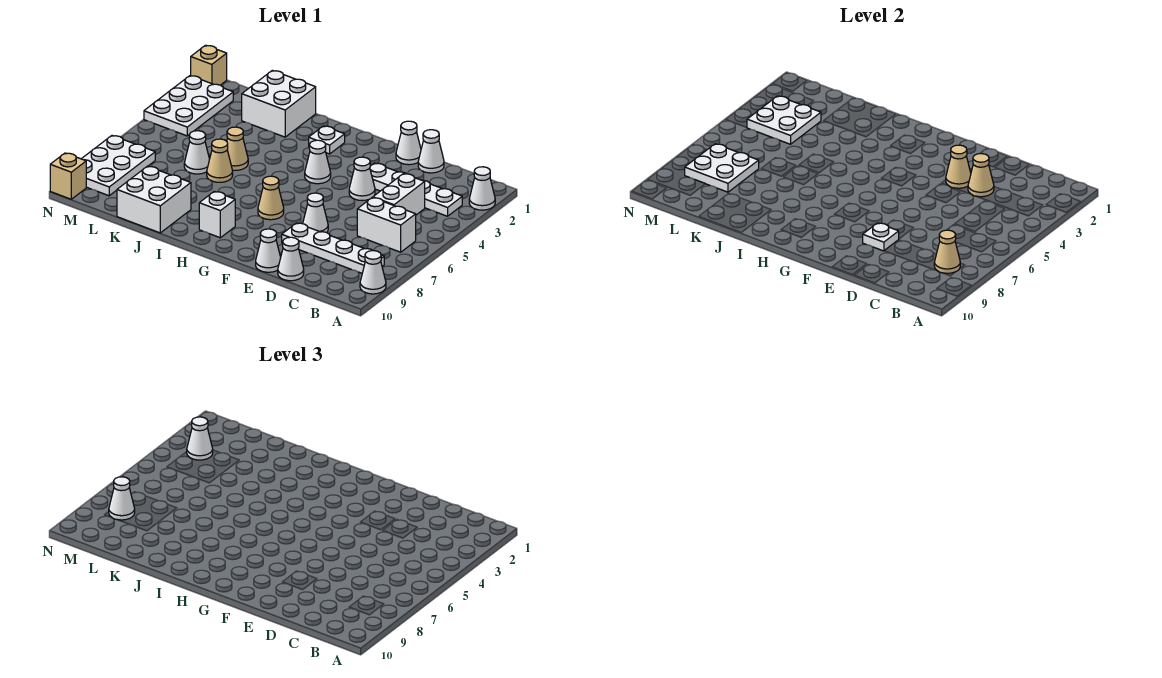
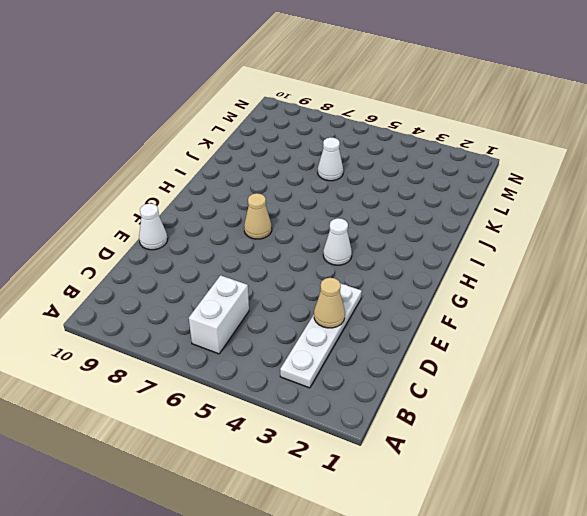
none -> white cone A2 level 1
none -> white cone A9 level 1
none -> white plate B8:E8 level 1
none -> white brick C4:C5 level 1

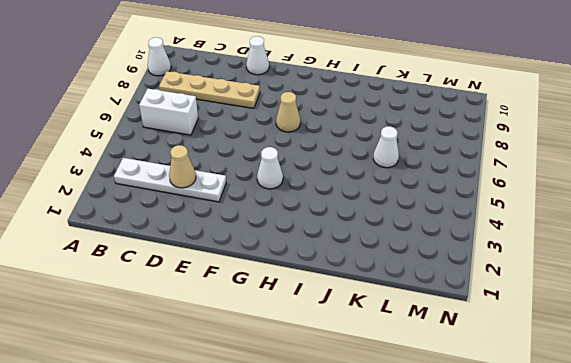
tan plate B8:E8 level 1 -> white plate B8:E8 level 1
none -> white cone A2 level 1
none -> white brick C4:C5 level 1
none -> white cone D1 level 1
none -> white cone D10 level 1

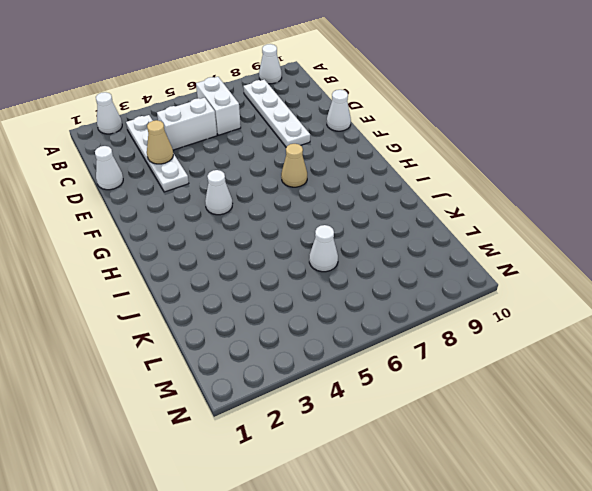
none -> white cone D10 level 1
none -> white cone E1 level 1
none -> white cone E4 level 1
none -> white cone E7 level 1

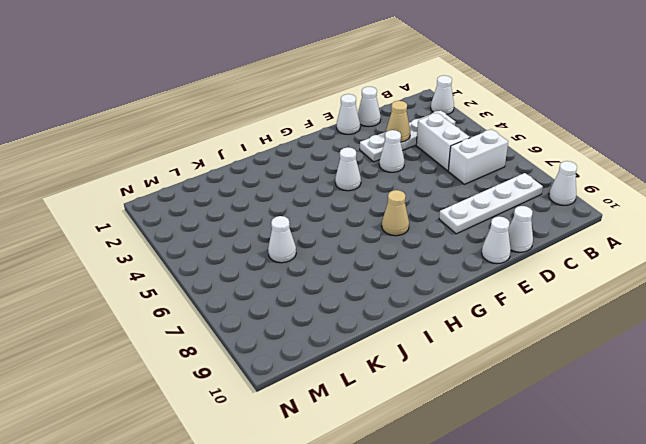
none -> white cone E7 level 1
none -> white plate H2 level 1
none -> white brick H9 level 1
none -> white brick J1:K2 level 1

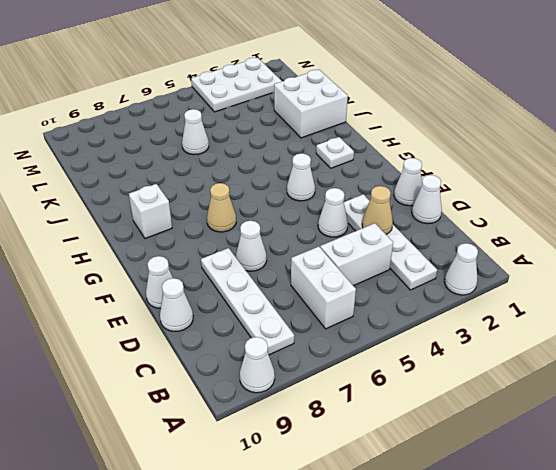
none -> tan cone J5 level 1
none -> tan cone J6 level 1
none -> white brick J9:K10 level 1
none -> white plate M7:N9 level 1

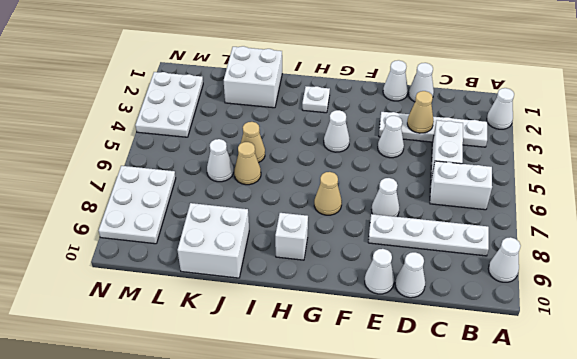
none -> tan brick N1 level 1
none -> tan brick N10 level 1
none -> tan cone B8 level 2
none -> tan cone E3 level 2

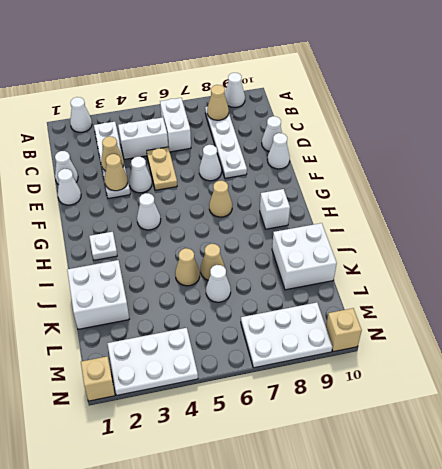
tan plate D5:E5 level 1 -> none
none -> white plate E8 level 2
none -> white plate L3:M4 level 2
none -> white plate L7:M8 level 2
none -> white cone M3 level 3

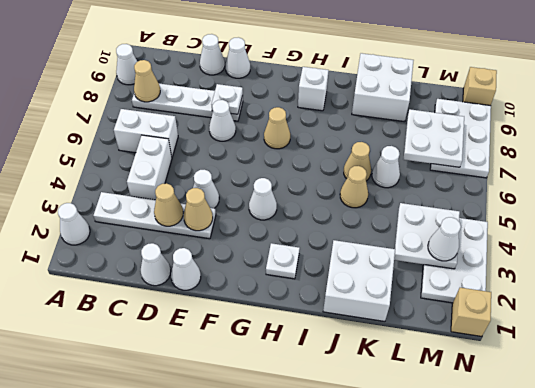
none -> white cone M8 level 3

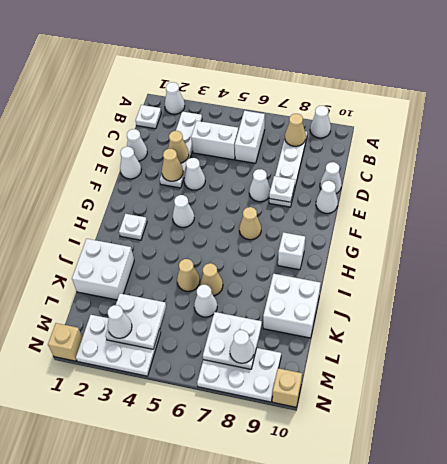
white plate B1 level 1 -> none

